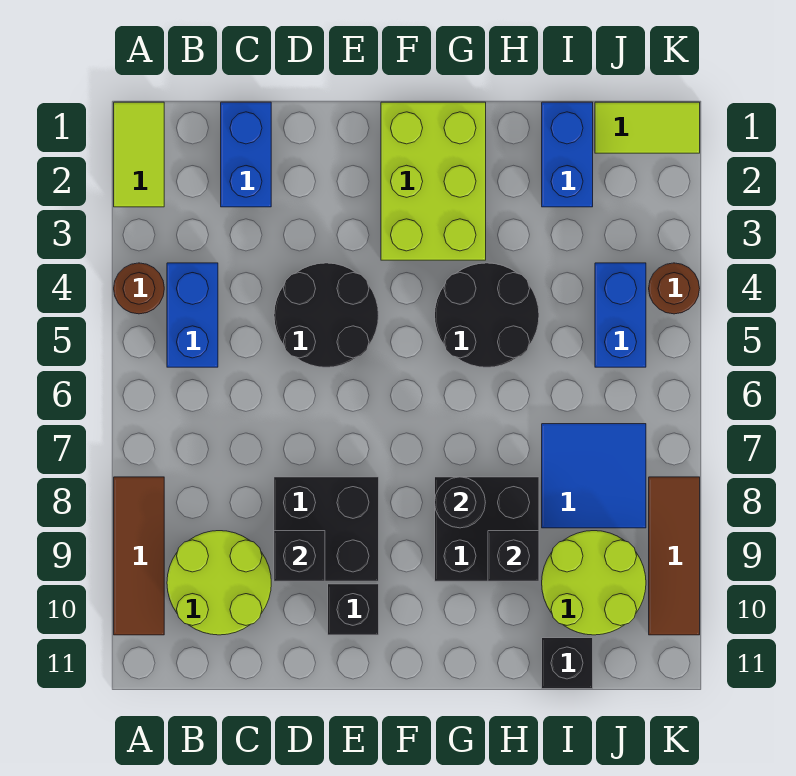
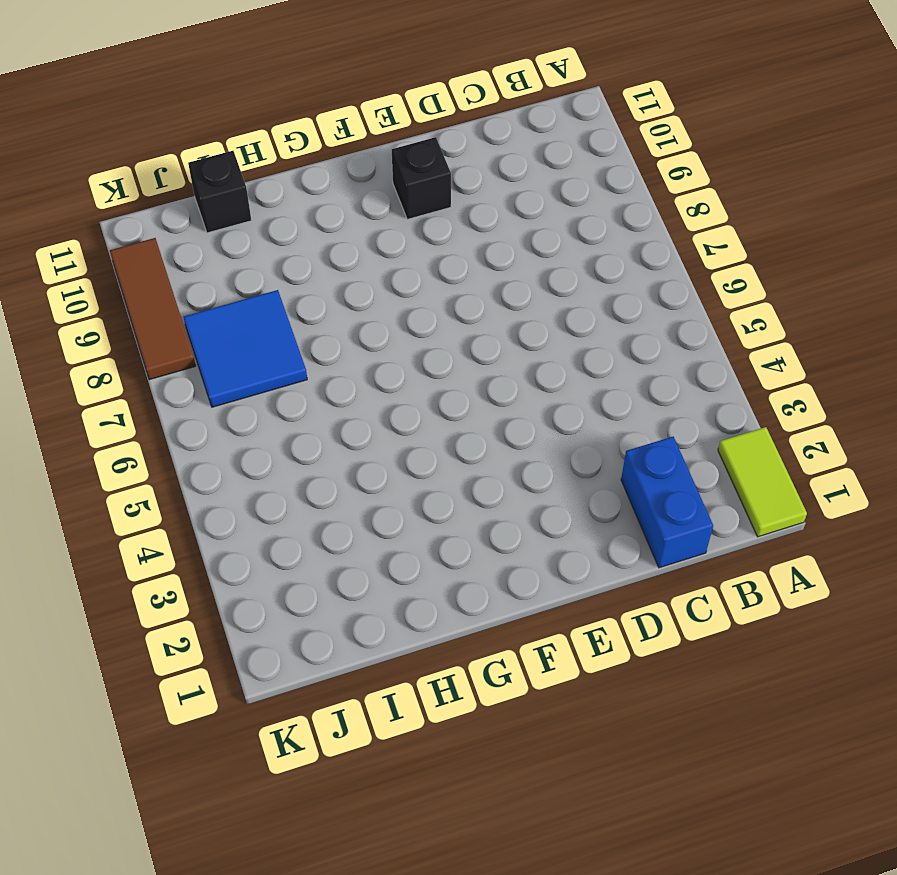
none -> brown round brick A4 level 1
none -> brown tile A8:A10 level 1
none -> blue brick B4:B5 level 1

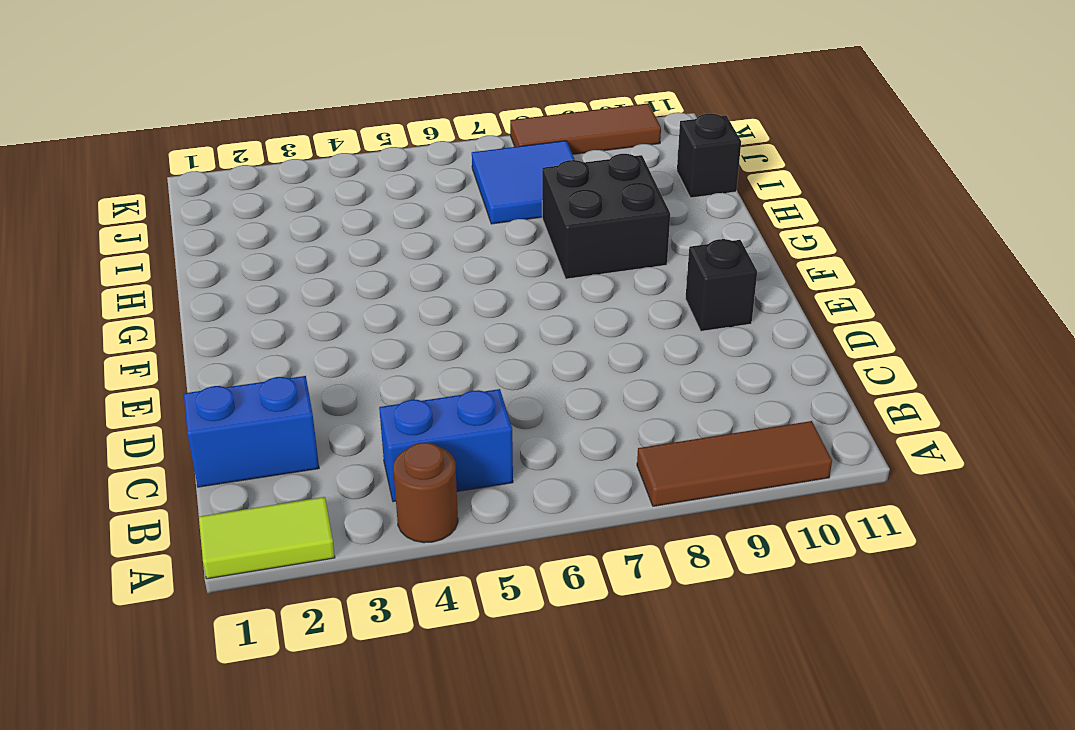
none -> lime round brick B9:C10 level 1
none -> black round brick D4:E5 level 1
none -> black brick D8:E9 level 1

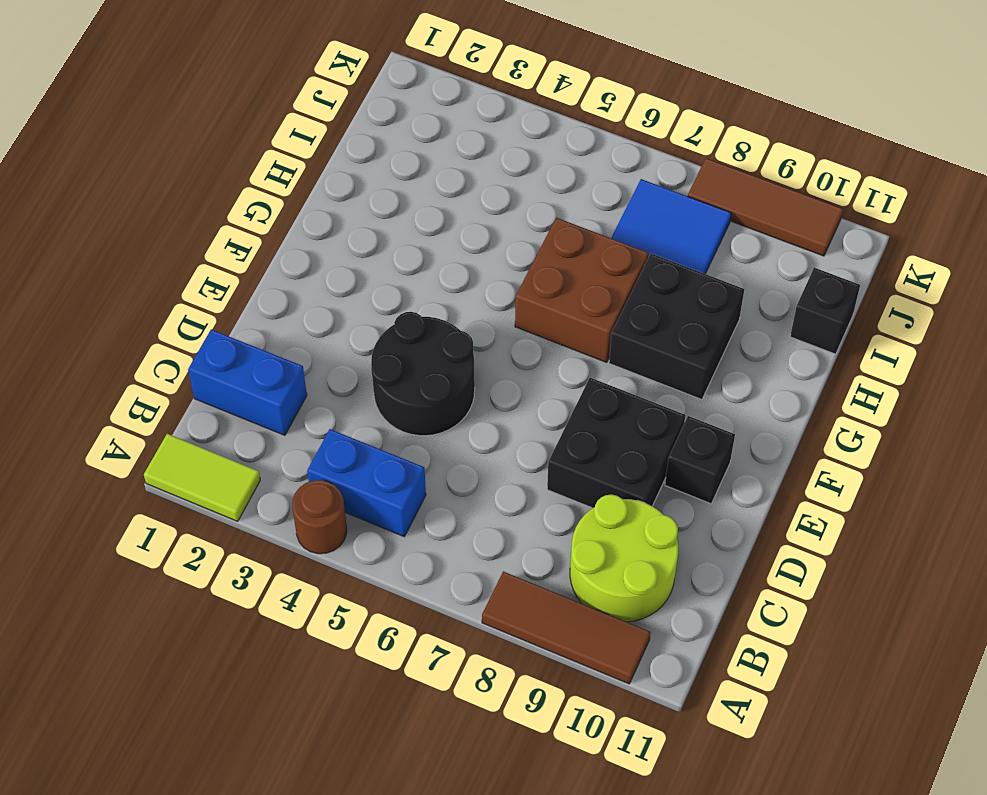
brown brick G6:H7 level 1 -> none
none -> lime brick F1:G3 level 1
none -> black round brick G4:H5 level 1
none -> blue brick I1:I2 level 1

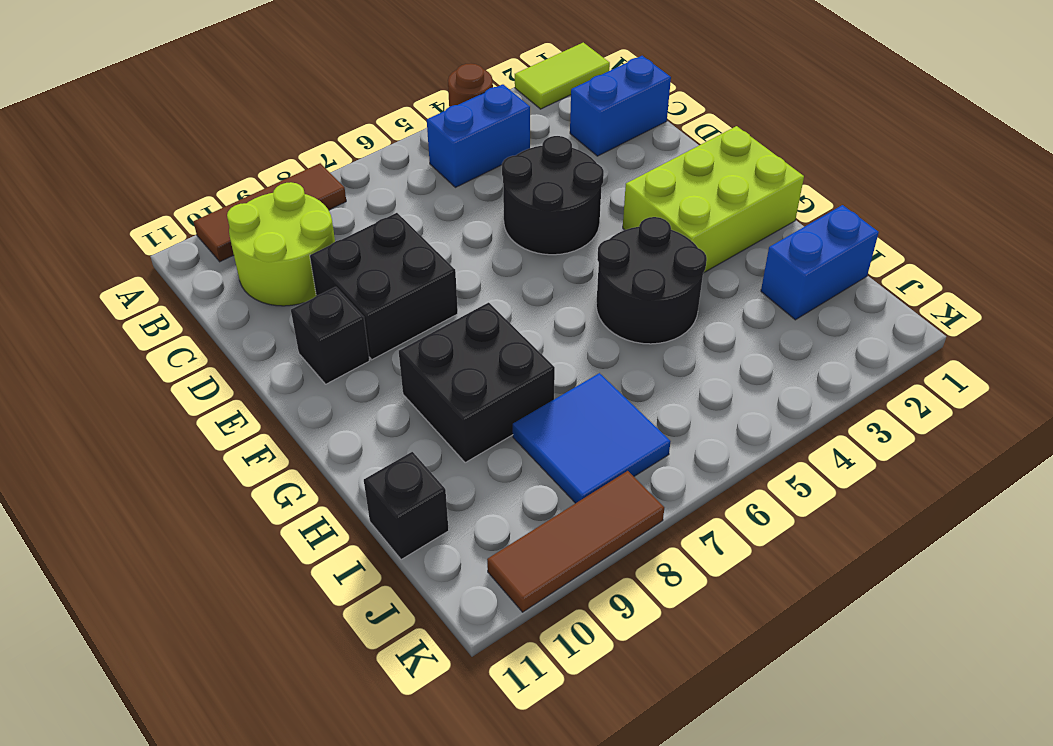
none -> lime round brick I9:J10 level 1
none -> lime tile J1:K1 level 1
none -> blue brick J4:J5 level 1

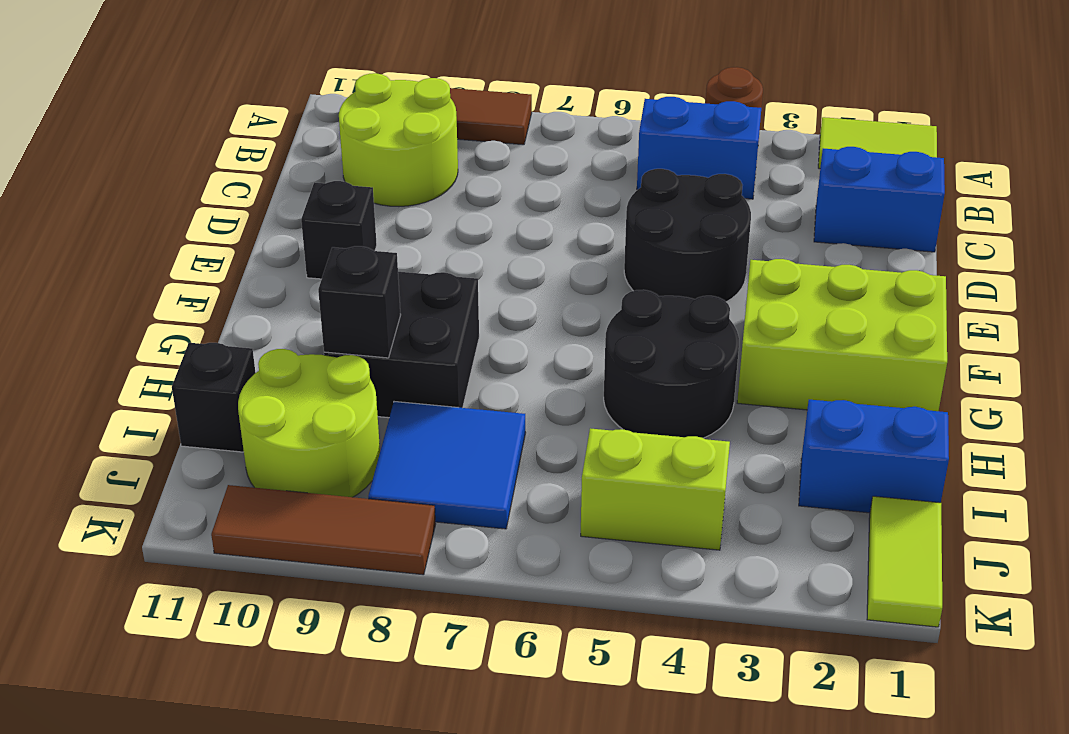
lime brick J4:J5 level 1 -> blue brick J4:J5 level 1
none -> black brick D8:E9 level 1
none -> brown round brick K4 level 1
none -> black brick D9 level 2

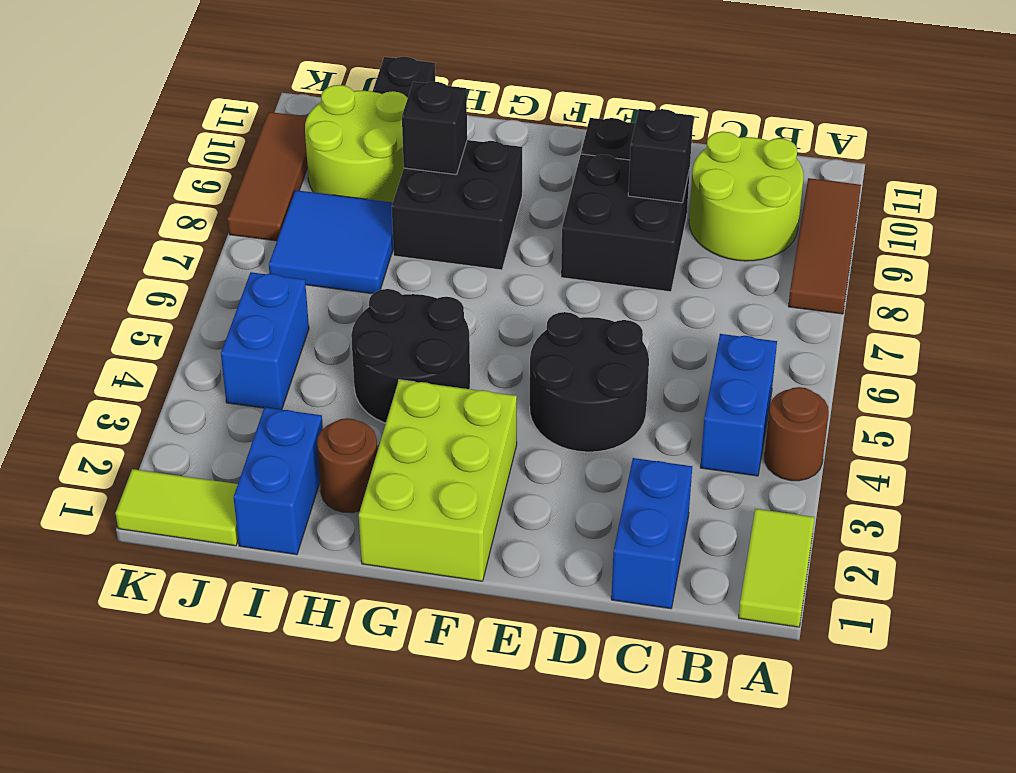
brown round brick H2 level 1 -> brown round brick K4 level 1
none -> black round brick G8 level 2

